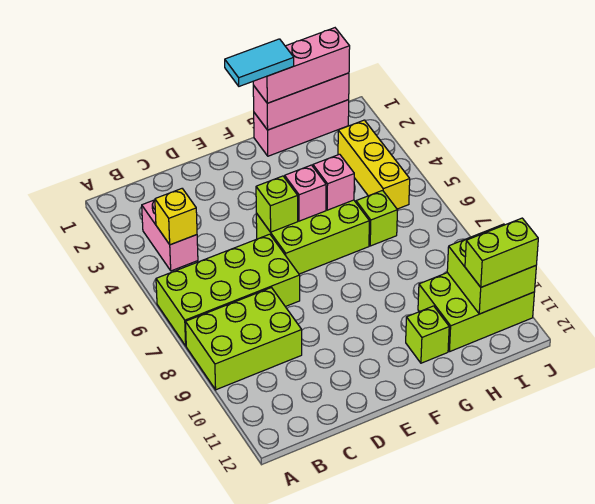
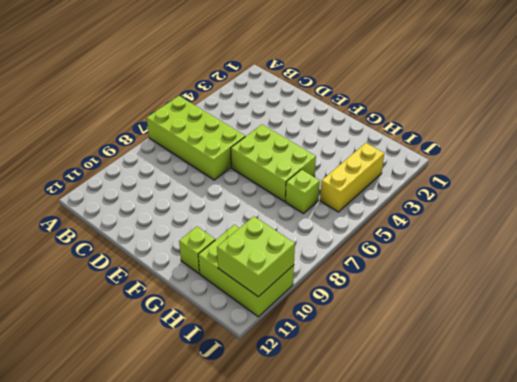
none -> lime brick A8:C9 level 1
none -> pink brick B3:B4 level 1
none -> pink brick G1:I1 level 1

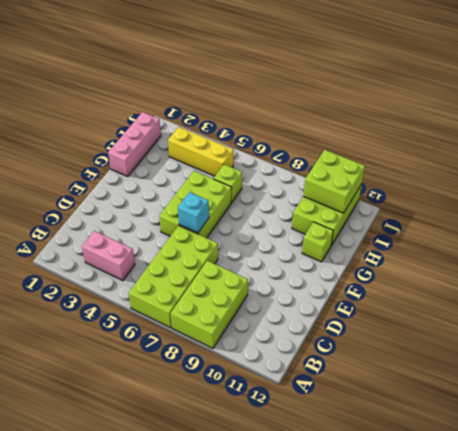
cyan brick E6 level 2 -> none
none -> yellow brick B4 level 2
none -> lime brick E5 level 2
none -> pink brick F5 level 2

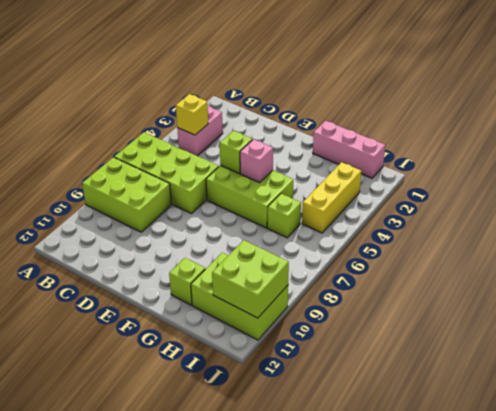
none -> pink brick G1:I1 level 2
none -> pink brick G5 level 2
none -> pink brick G1:I1 level 3

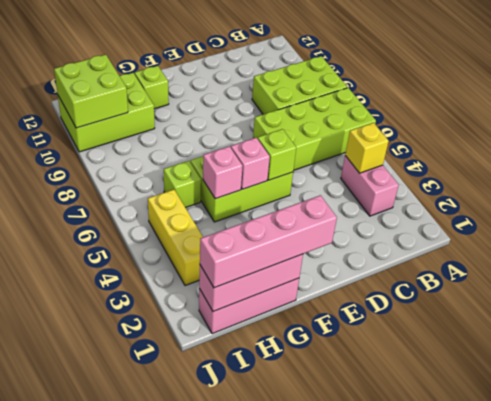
pink brick F1:I1 level 3 -> pink brick G1:I1 level 3
none -> lime brick I11:J11 level 3
none -> cyan tile F1:G1 level 4

